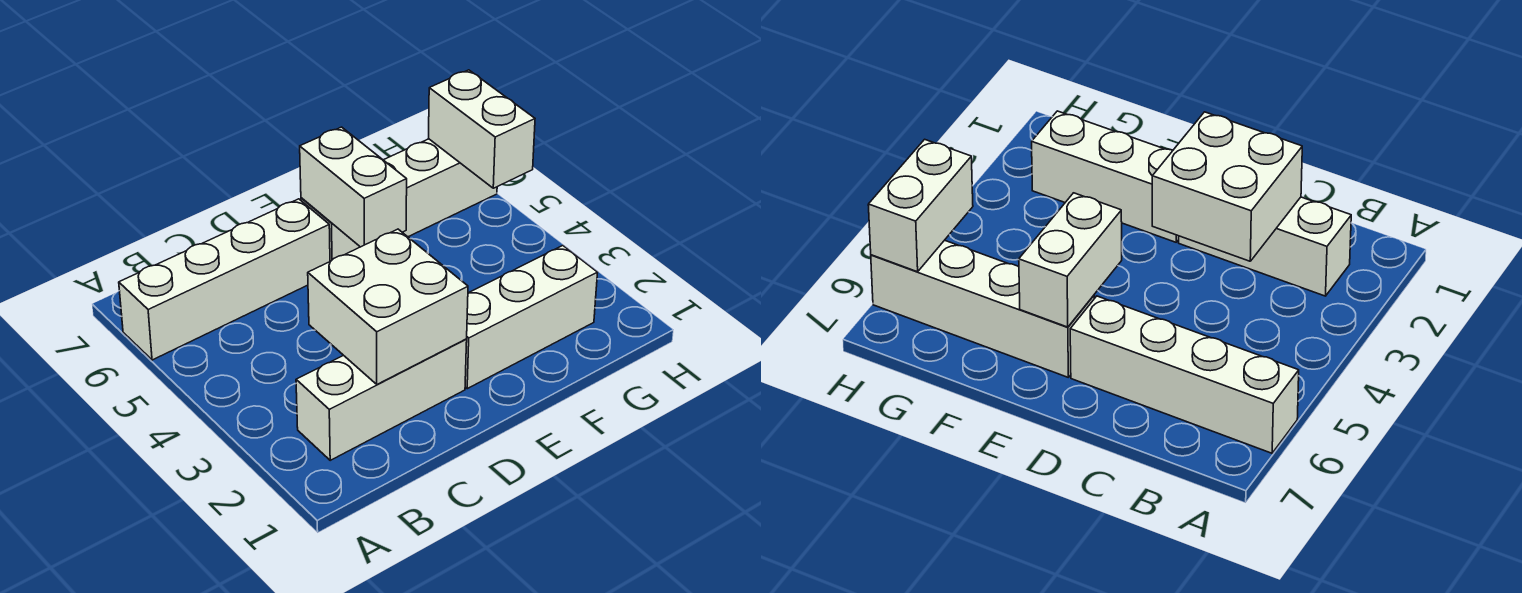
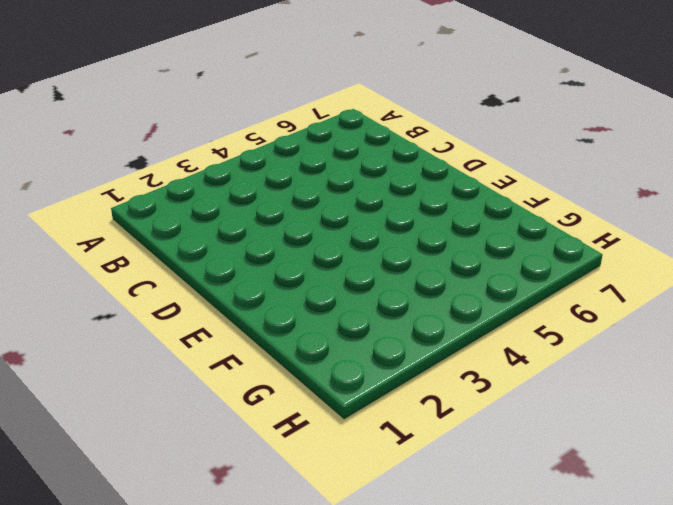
none -> white brick A6:D6 level 1
none -> white brick B2:D2 level 1

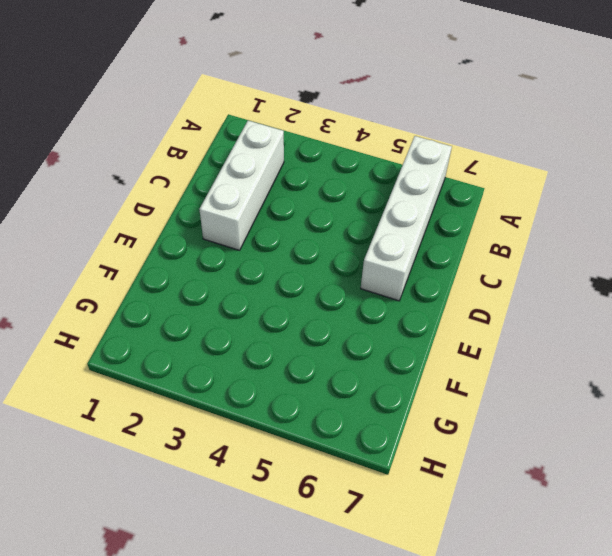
none -> white brick E2:G2 level 1
none -> white brick E6:H6 level 1

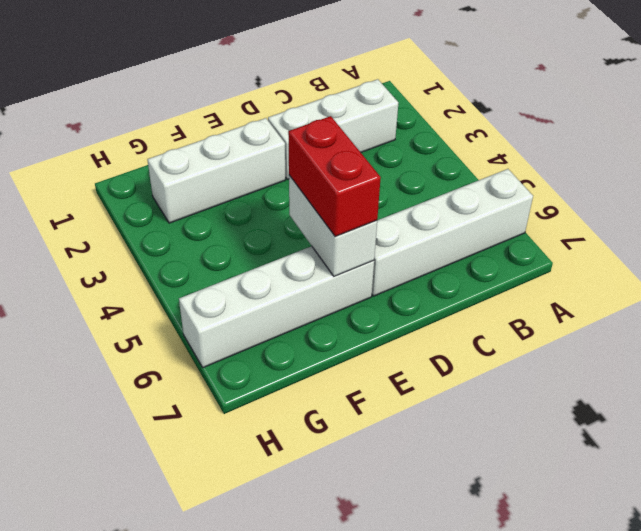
red brick E5:E6 level 3 -> none
none -> white brick C2:D3 level 2
none -> white brick H5:H6 level 2

